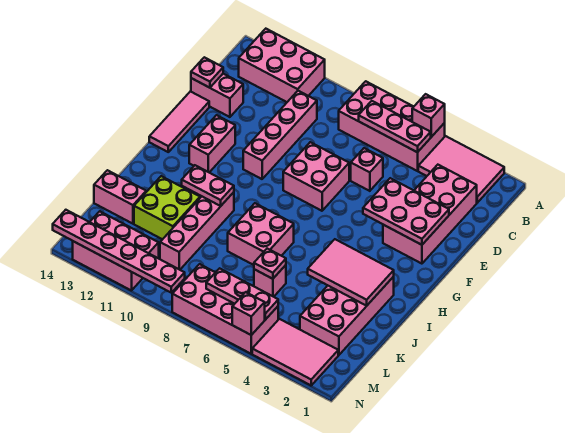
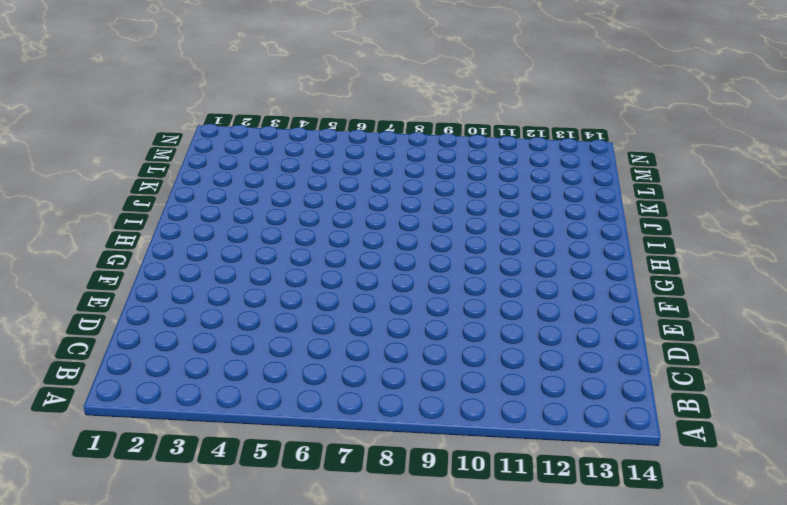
none -> pink tile A2:B4 level 1
none -> pink brick A5:B8 level 1
none -> pink brick A11:B13 level 1

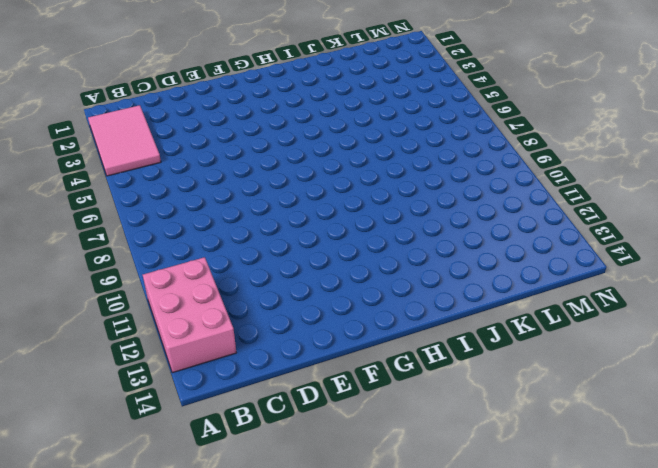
none -> pink brick A5:B8 level 1
none -> pink brick C2:F3 level 1
none -> pink brick C10:F10 level 1

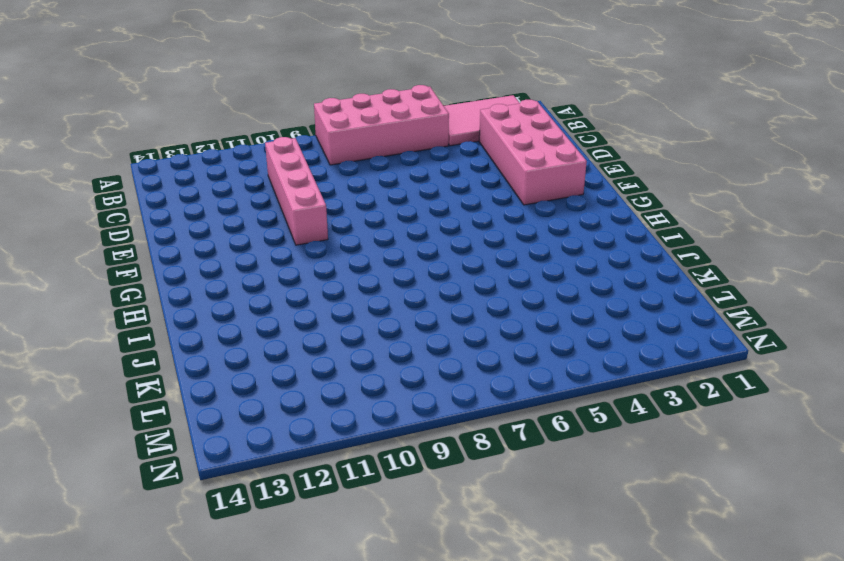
none -> pink brick A11:B13 level 1
none -> pink brick D6 level 1
none -> pink brick D13:D14 level 1

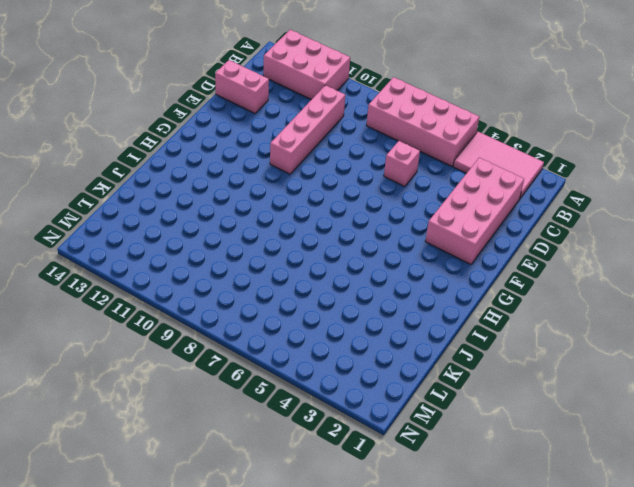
none -> pink brick E7:F8 level 1
none -> pink tile E14:G14 level 1
none -> pink brick F12:G12 level 1

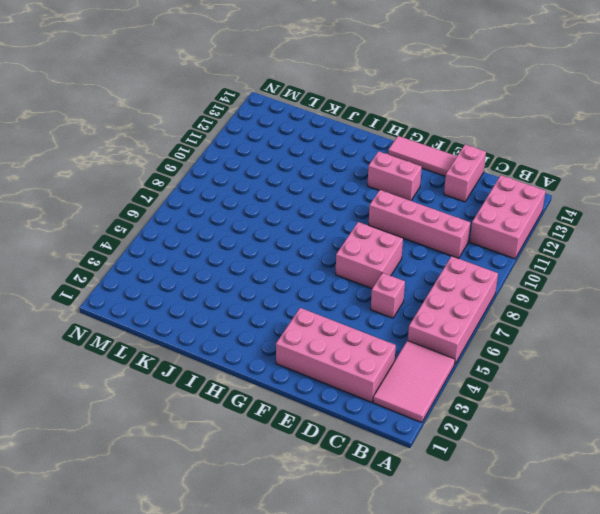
none -> pink brick I2:L3 level 1
none -> pink brick I7:J8 level 1
none -> pink brick I10:L10 level 1

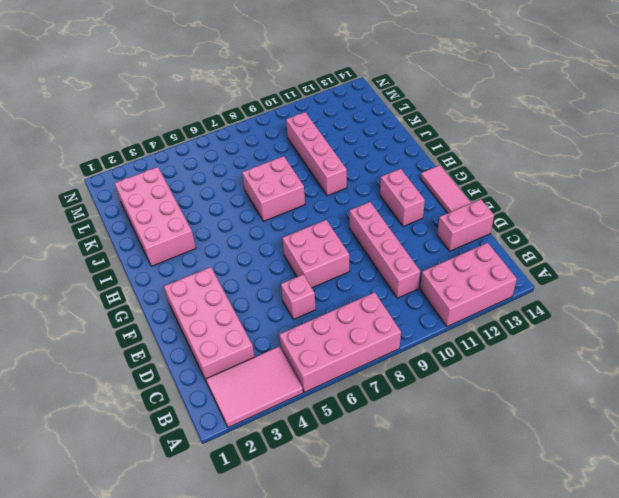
none -> lime brick J11:K12 level 1
none -> pink brick K6 level 1
none -> pink brick K13:K14 level 1

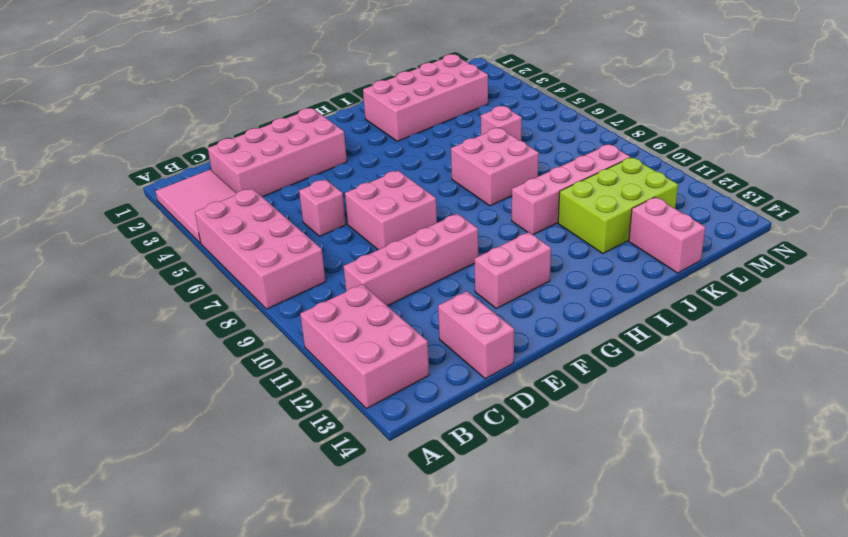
lime brick J11:L12 level 1 -> lime brick J11:K12 level 1
none -> pink tile E14:G14 level 1
none -> pink tile M2:N4 level 1
none -> pink brick M5:N8 level 1

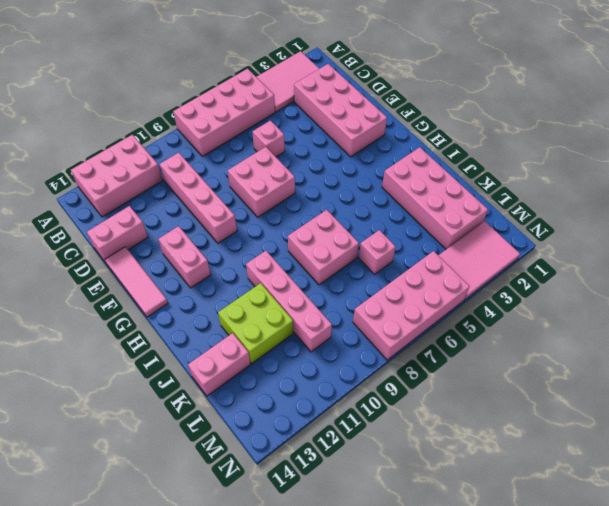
none -> pink brick M11:N13 level 1
none -> pink brick A5 level 2
none -> pink plate B5:B7 level 2

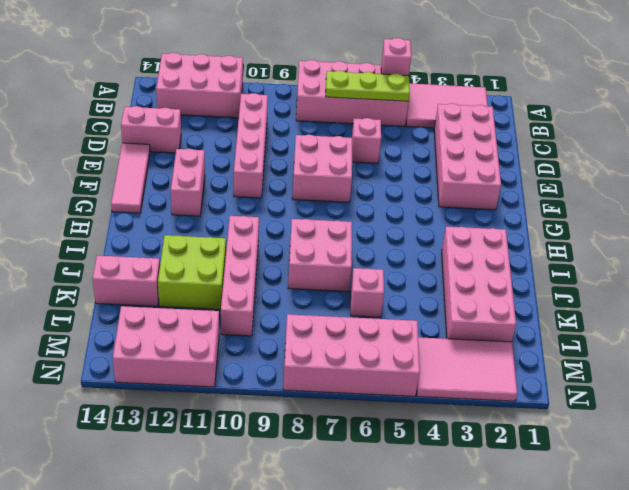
lime plate B5:B7 level 2 -> pink plate B5:B7 level 2
none -> pink plate D14 level 2
none -> pink plate E2:F4 level 2
none -> pink tile I2:J4 level 2

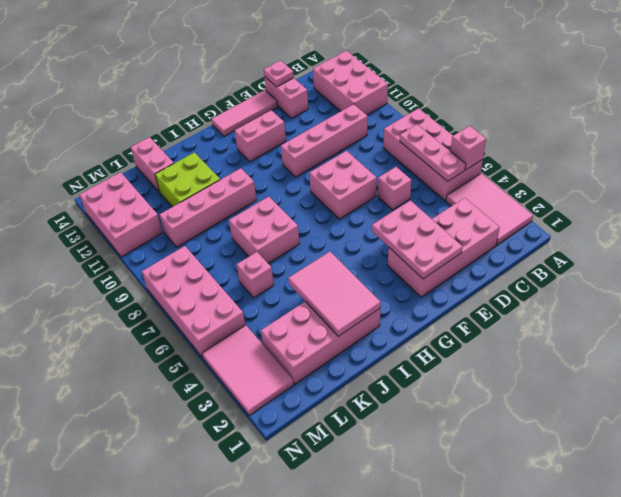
none -> pink plate I10:I11 level 2
none -> pink plate K6 level 2
none -> pink plate M5:M7 level 2

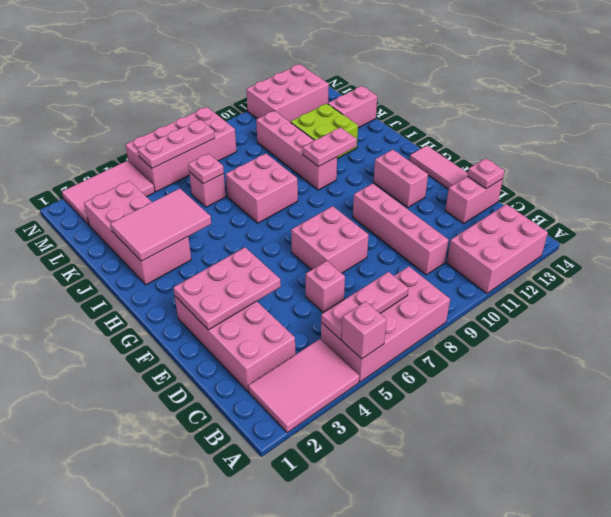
none -> pink brick N5 level 2
none -> pink plate N9:N14 level 2

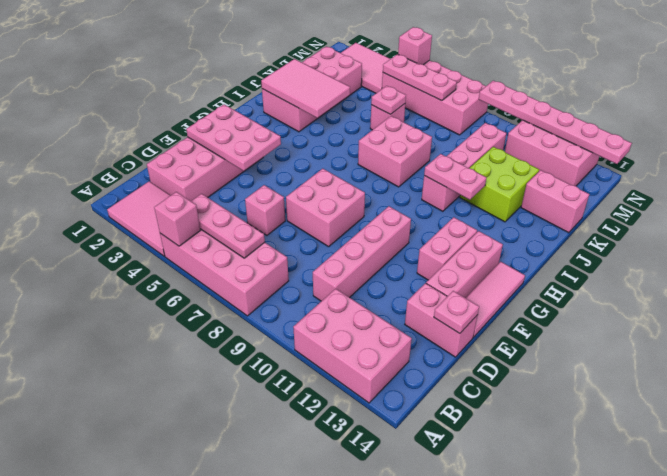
pink brick E13:G13 level 1 -> none

